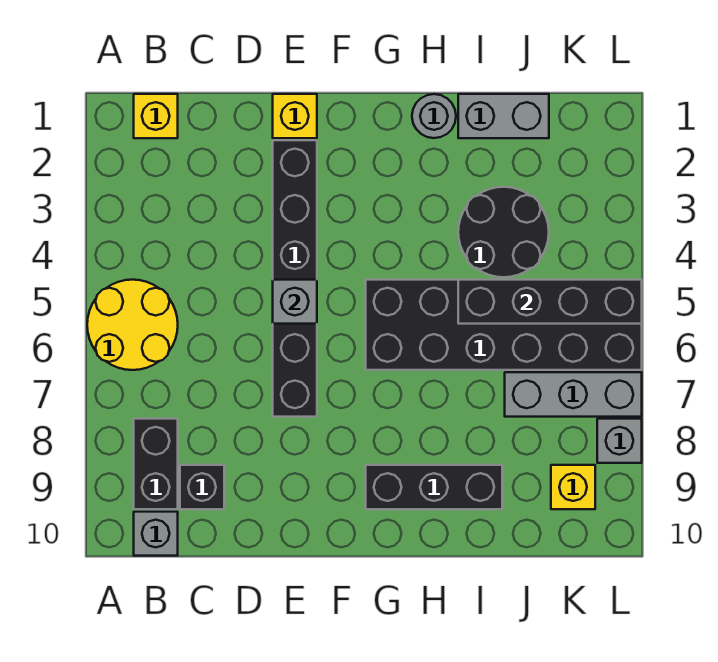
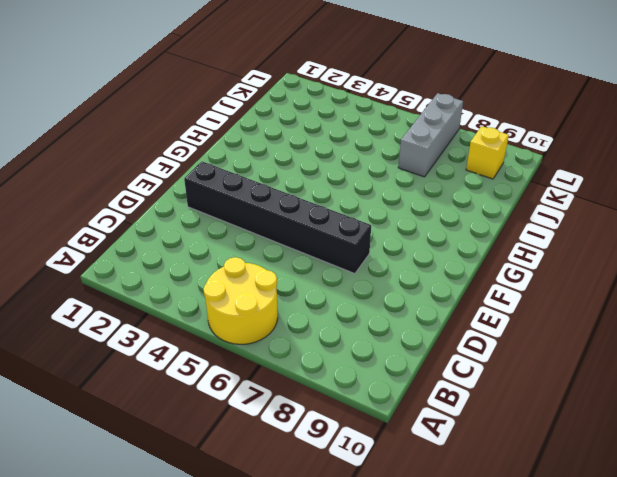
none -> yellow brick B1 level 1
none -> black brick B8:B9 level 1
none -> grey brick B10 level 1

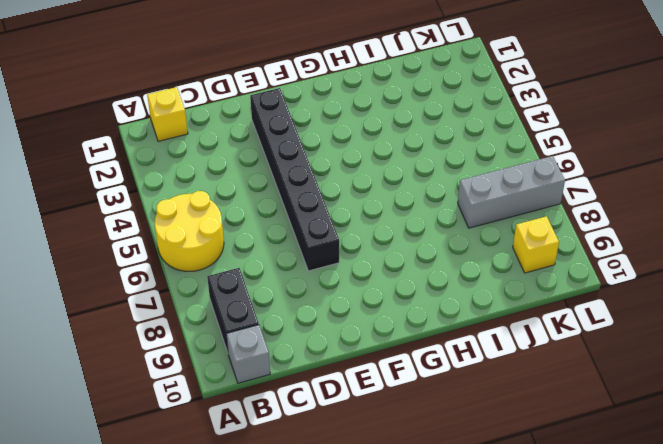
none -> black brick C9 level 1
none -> yellow brick E1 level 1
none -> black brick G5:L6 level 1

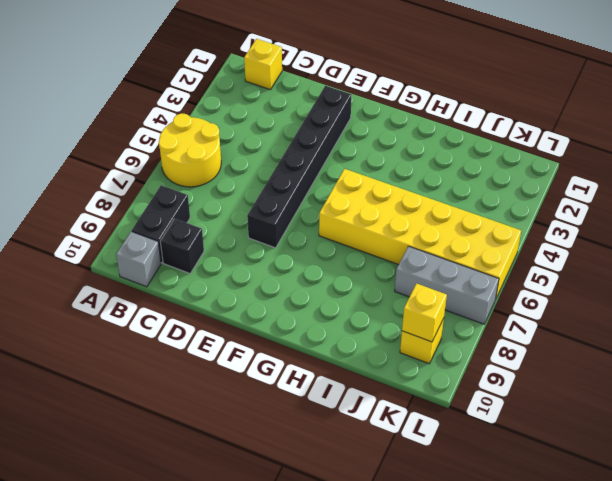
yellow brick G5:L6 level 1 -> black brick G5:L6 level 1
yellow brick K9 level 2 -> yellow brick E1 level 1
none -> black brick G9:I9 level 1
none -> grey round brick H1 level 1
none -> grey brick I1:J1 level 1

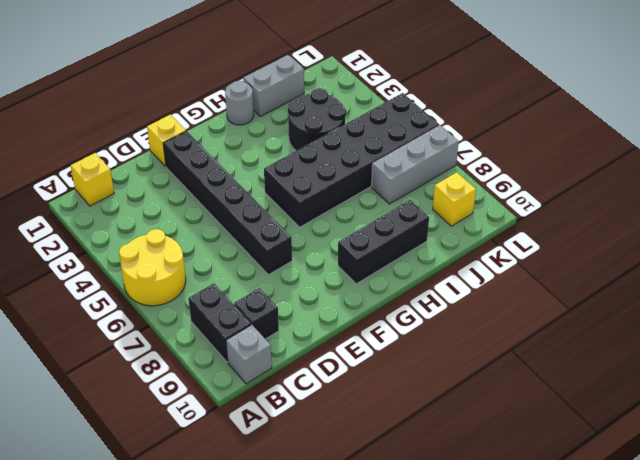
none -> grey brick L8 level 1
none -> grey brick E5 level 2
none -> black brick I5:L5 level 2

